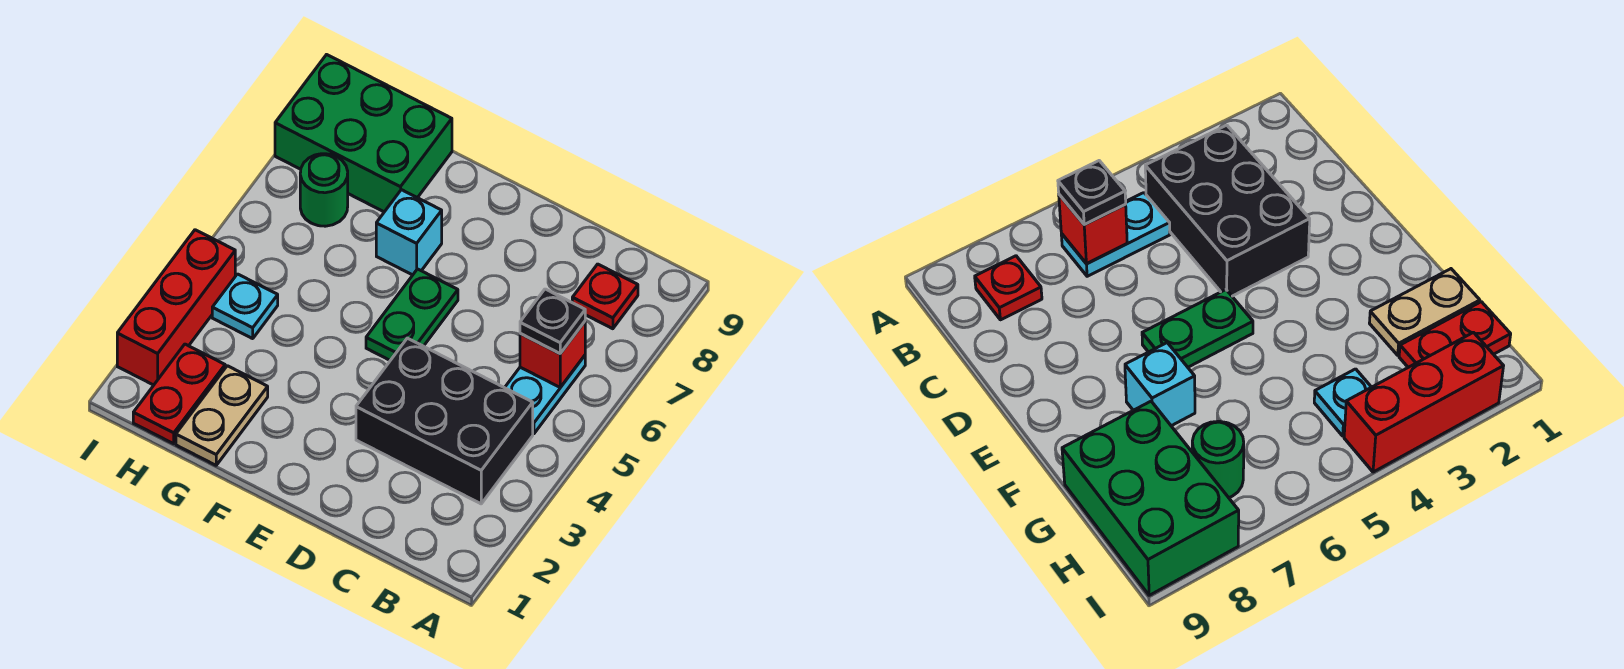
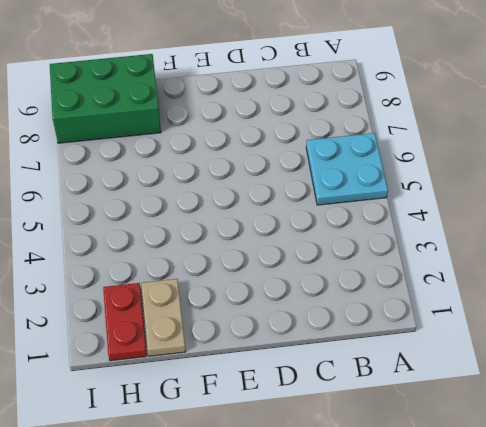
cyan plate A5:B6 level 1 -> cyan plate B5:B6 level 1
none -> black brick B3:D4 level 1
none -> red plate B8 level 1
none -> green plate E5:E6 level 1

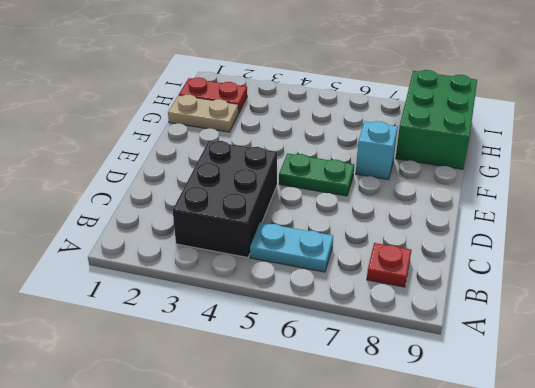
none -> cyan plate H4 level 1
none -> green round brick H7 level 1
none -> red brick I2:I4 level 1

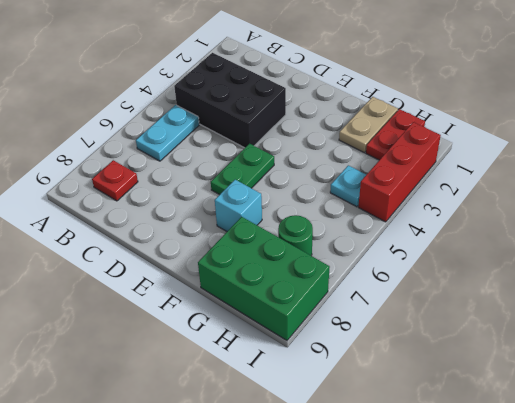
none -> red brick B6 level 2
none -> black plate B6 level 3

